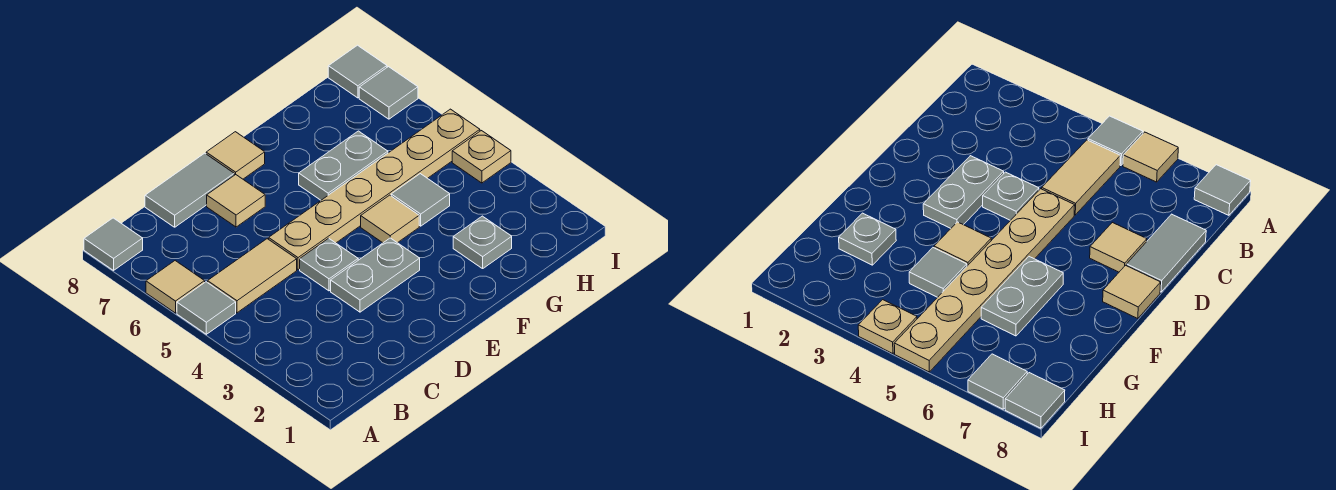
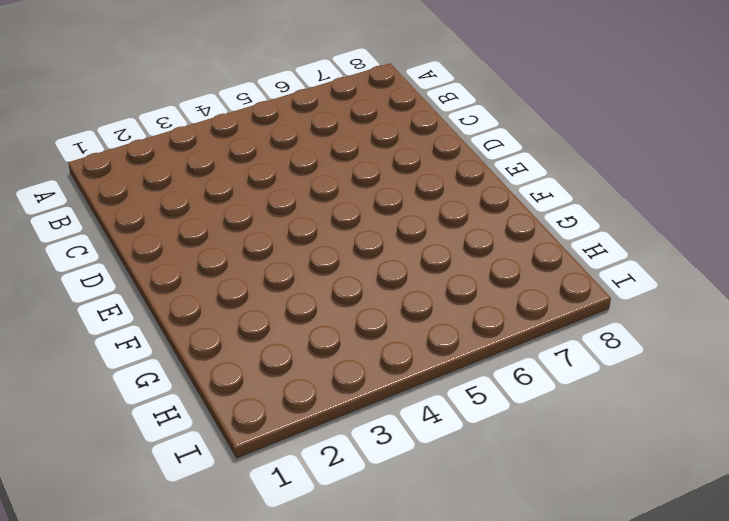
none -> grey tile A5 level 1
none -> tan tile A6 level 1
none -> grey tile A8 level 1

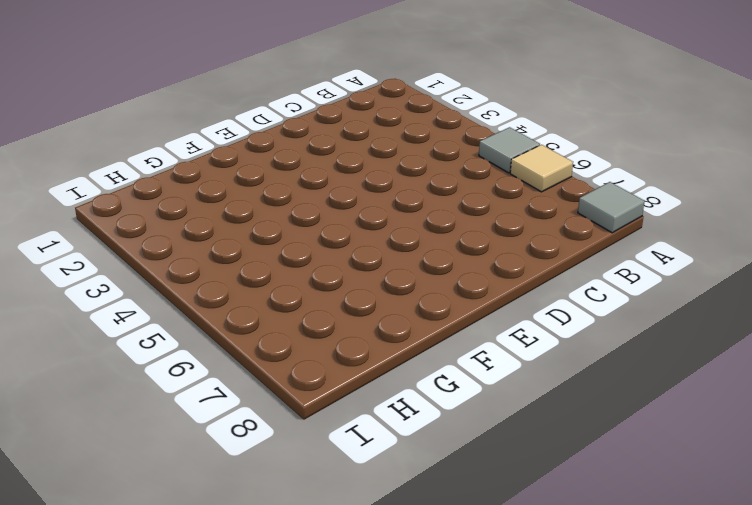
none -> tan tile B5:C5 level 1
none -> grey tile C8:D8 level 1
none -> grey plate D3:E3 level 1

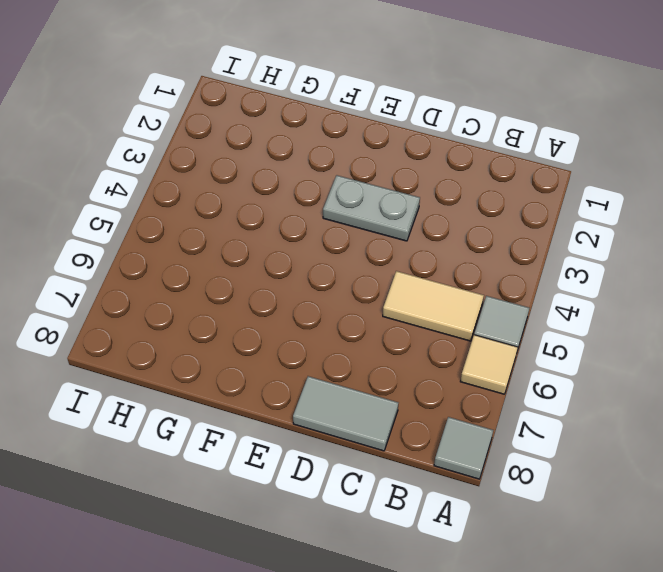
none -> grey plate D4 level 1
none -> tan plate D5:I5 level 1
none -> tan tile D7 level 1

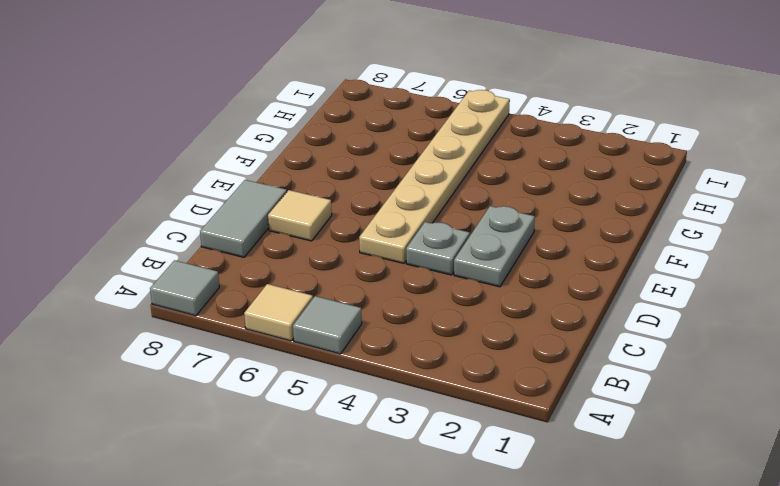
none -> tan tile B5:C5 level 1
none -> tan tile E8 level 1
none -> tan tile F4 level 1

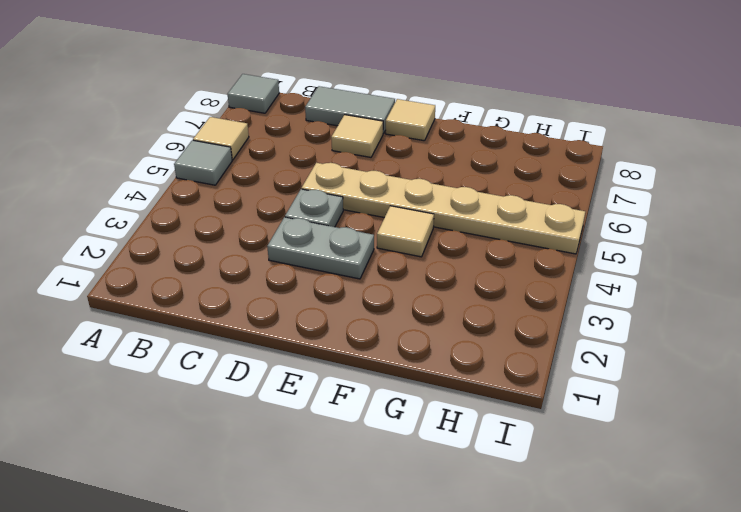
none -> tan tile B5:C5 level 1
none -> grey plate F6:G6 level 1
none -> grey plate G2 level 1

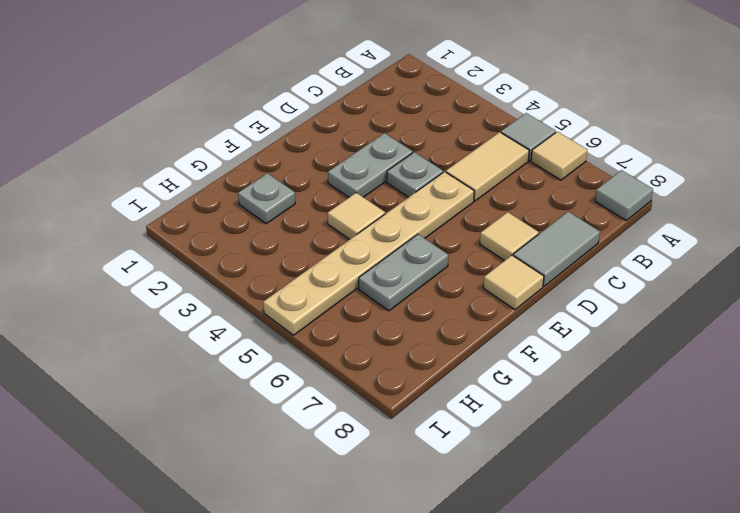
none -> grey tile G4 level 1
none -> tan plate I4 level 1
none -> grey tile I7 level 1

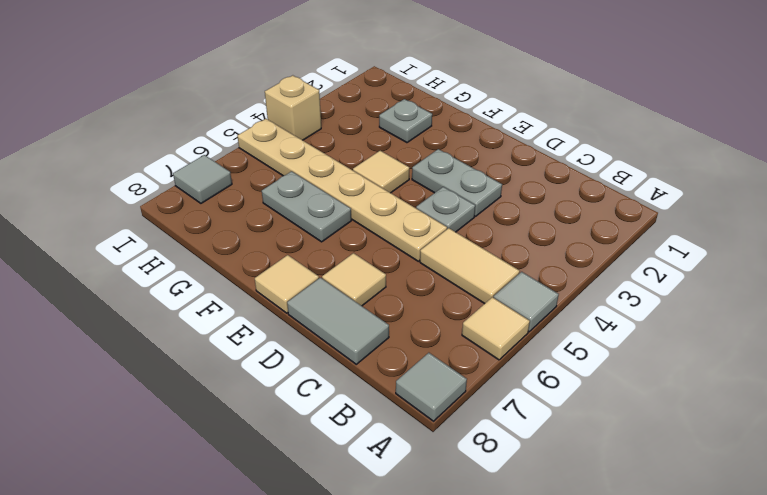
tan brick I4 level 1 -> tan plate I4 level 1
none -> grey tile G4 level 1
none -> grey tile I8 level 1

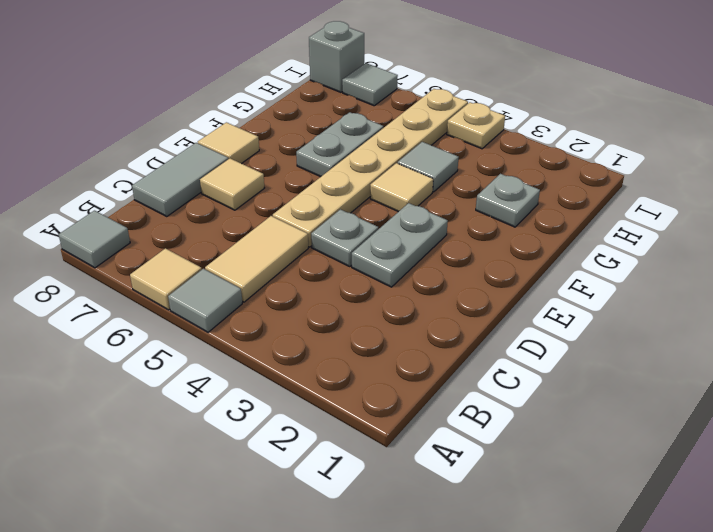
grey brick I8 level 1 -> grey tile I8 level 1

